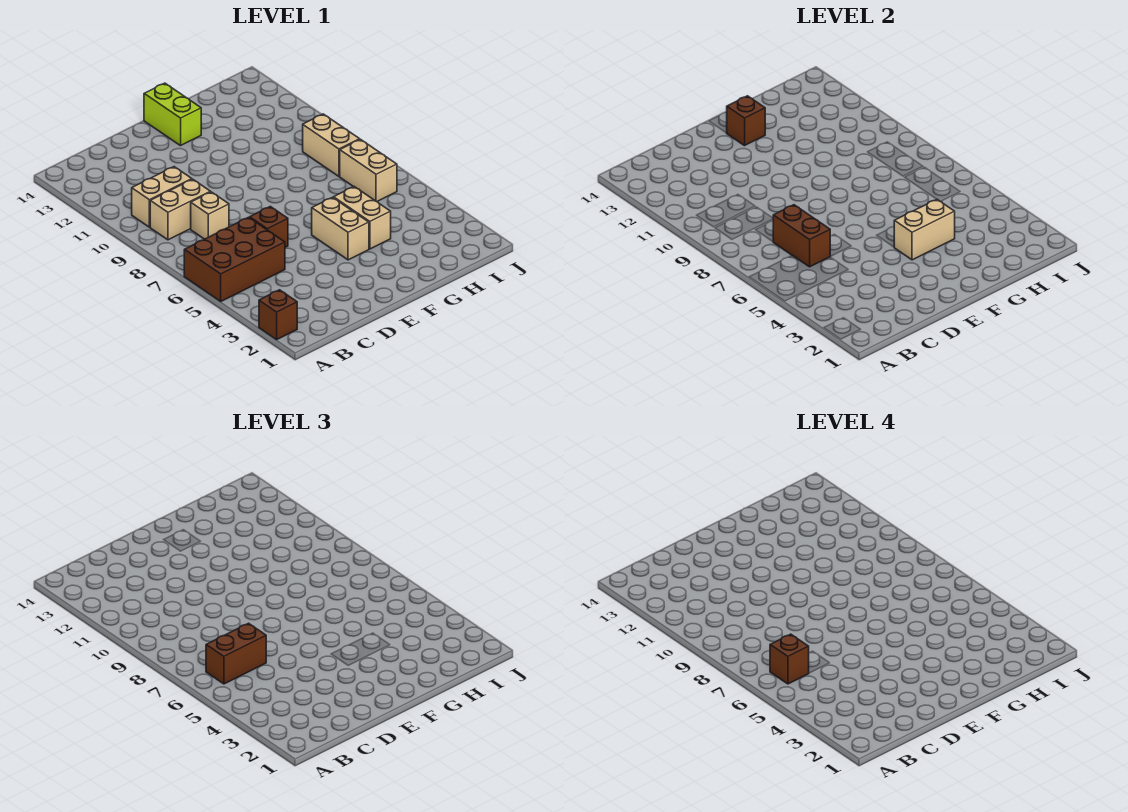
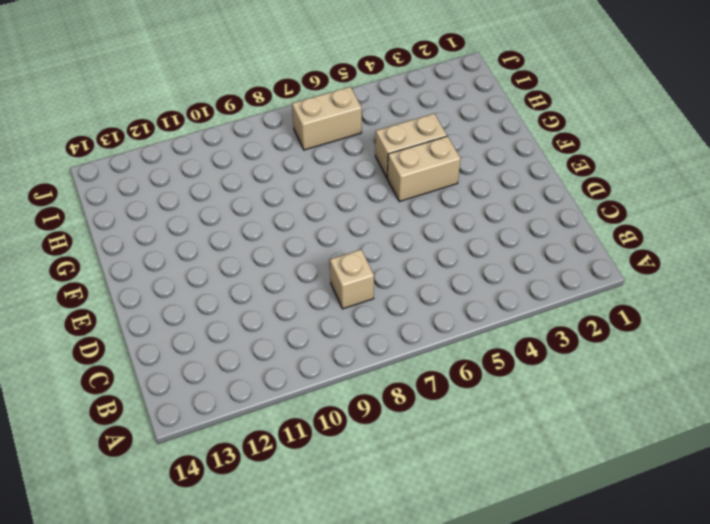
none -> brown brick A2 level 1
none -> brown brick A5:C6 level 1
none -> tan brick B9:C9 level 1

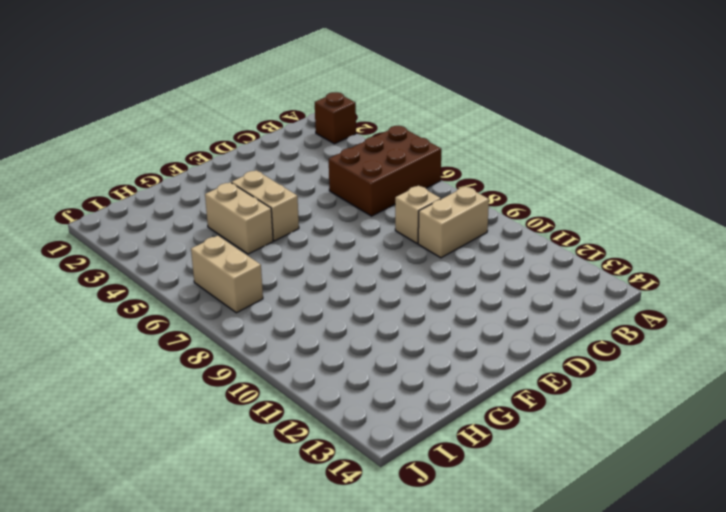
none -> tan brick B10:C10 level 1
none -> brown brick D6 level 1
none -> lime brick F13:F14 level 1

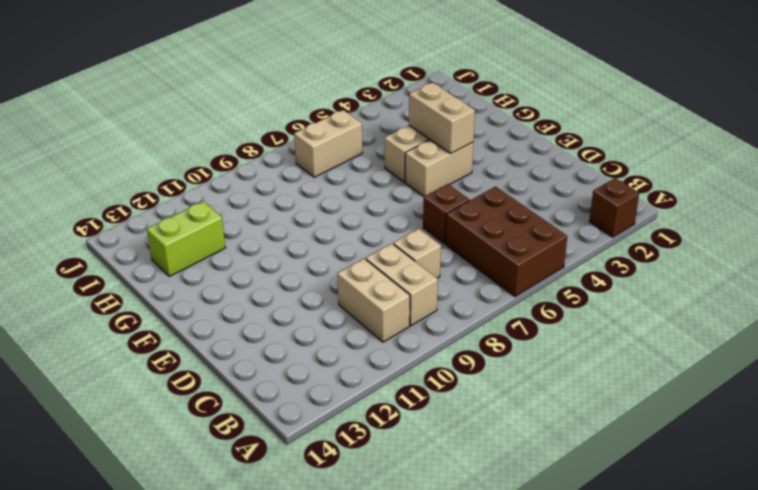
lime brick H12:H13 level 1 -> lime brick F13:F14 level 1
none -> tan brick I8:I9 level 1
none -> brown brick C6:C7 level 2
none -> brown brick F13 level 2

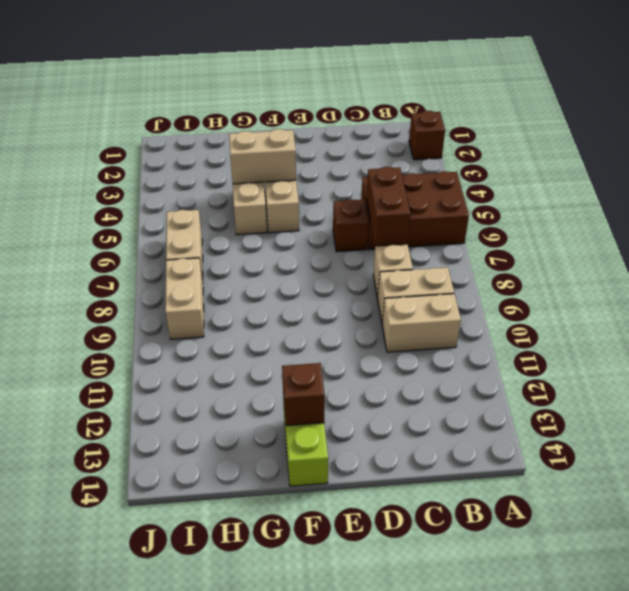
none -> brown brick B6:C6 level 3
none -> brown brick B6 level 4

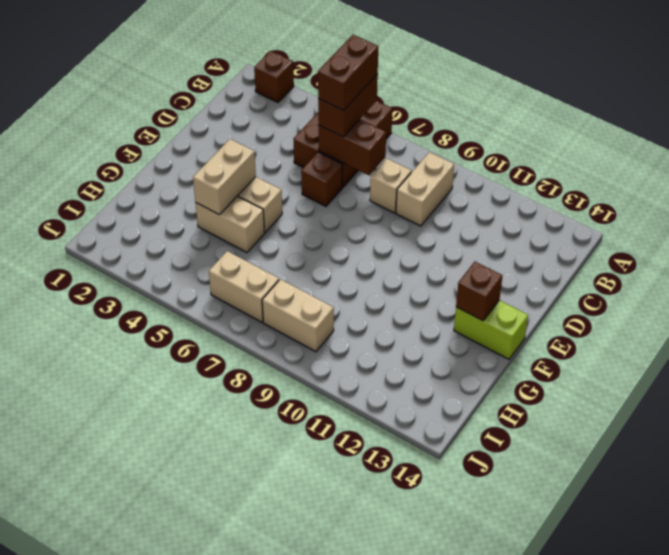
brown brick B6:C6 level 4 -> brown brick B6 level 4
none -> tan brick B10:C10 level 1

